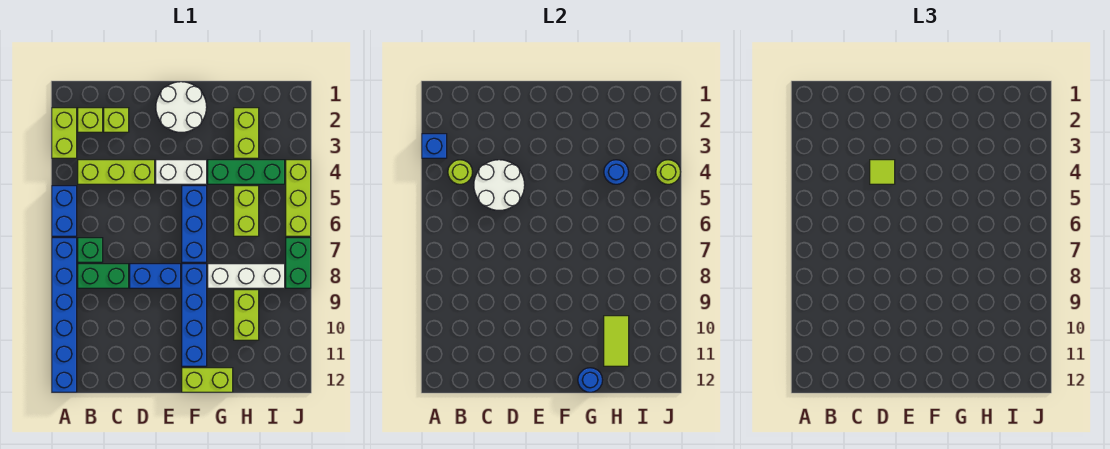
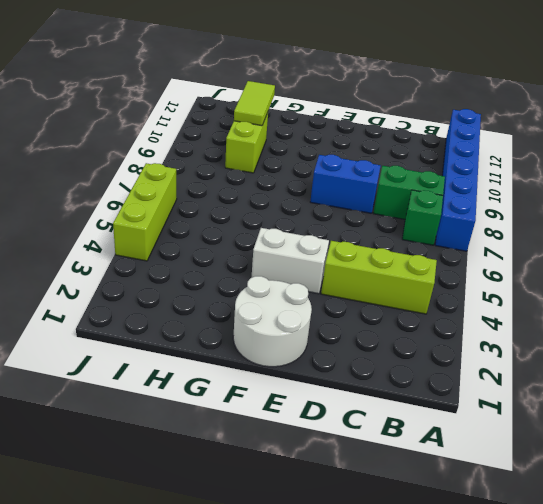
none -> lime brick A2:A3 level 1
none -> blue brick A5:A6 level 1
none -> lime brick B2 level 1

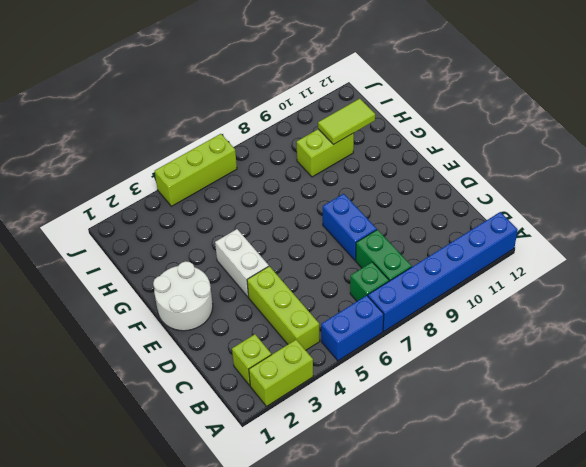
none -> lime brick C2 level 1
none -> blue brick F5:F7 level 1
none -> blue brick F8:F11 level 1

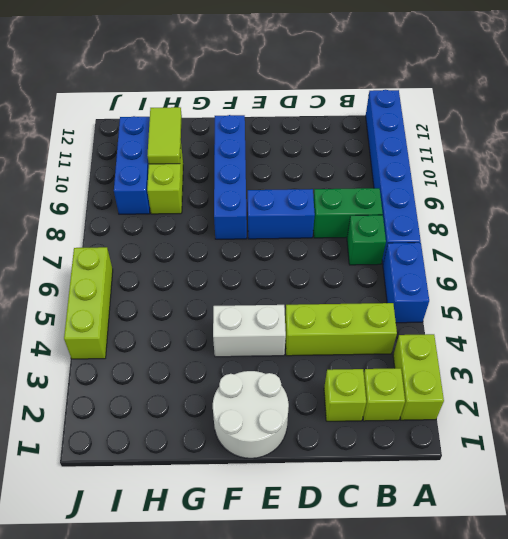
blue brick I9:I11 level 1 -> blue brick F5:F7 level 1
none -> lime brick F12:G12 level 1
none -> green brick G4:I4 level 1
none -> white brick G8:I8 level 1

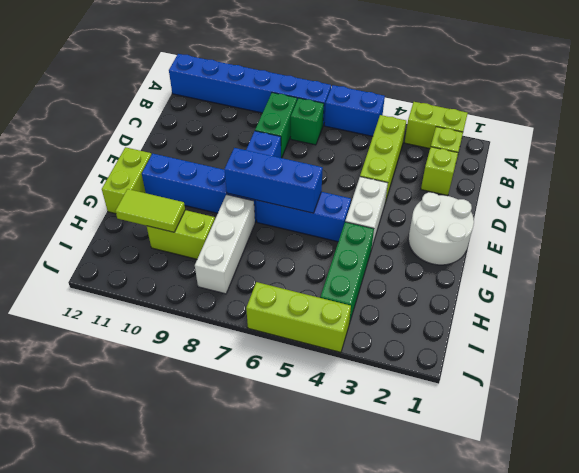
blue brick F6:F8 level 2 -> none
none -> lime brick H2:H3 level 1
none -> lime brick H5:H6 level 1
none -> green brick J7:J8 level 1

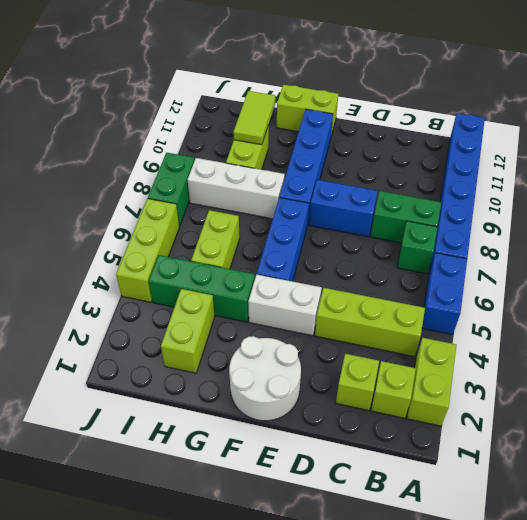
none -> blue brick A3 level 2
none -> lime round brick B4 level 2
none -> white round brick C4:D5 level 2

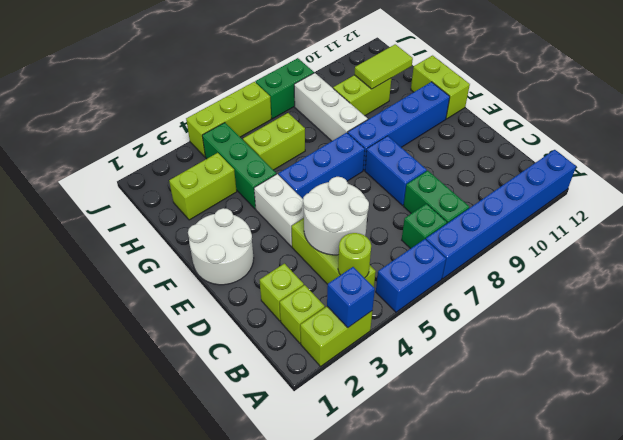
none -> blue round brick G12 level 2
none -> blue round brick H4 level 2
none -> lime round brick J4 level 2

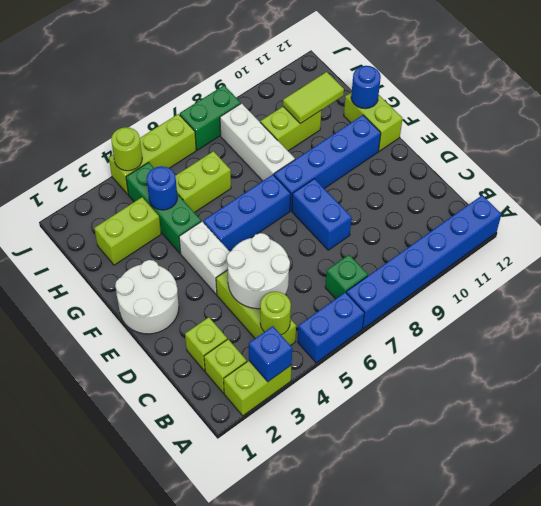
none -> green brick B8:C8 level 1
none -> lime tile D4 level 3

